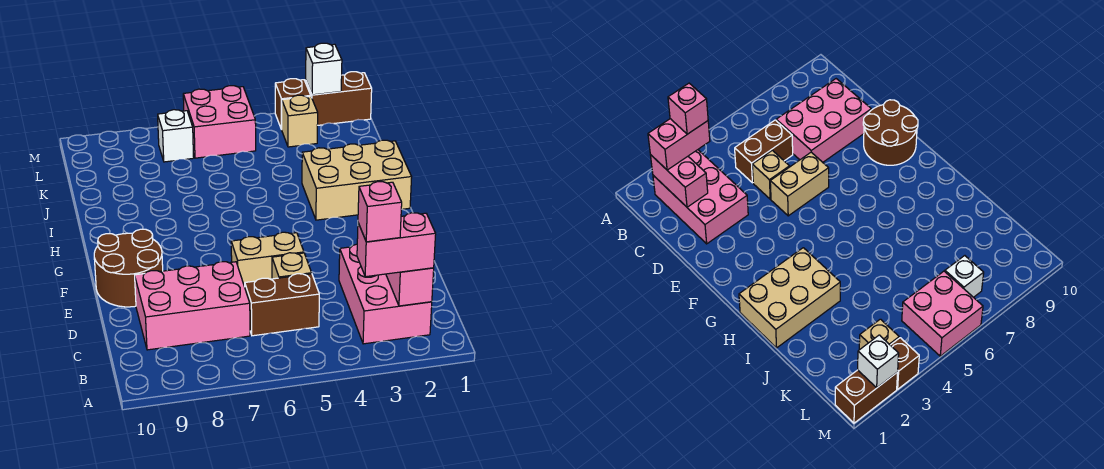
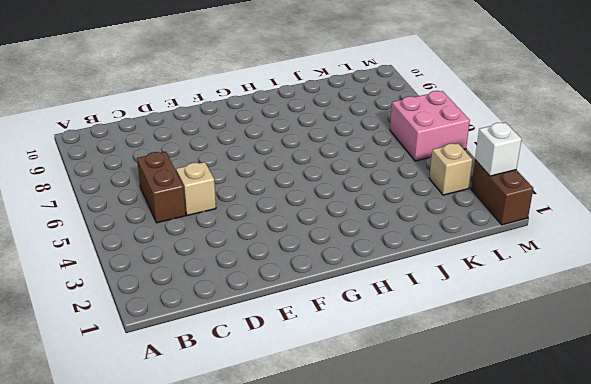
none -> pink brick B2:D3 level 1
none -> pink brick C7:D9 level 1
none -> tan brick E5:E6 level 1

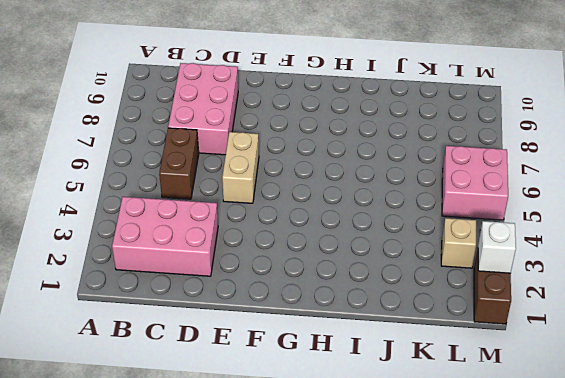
none -> tan brick D5 level 1
none -> brown round brick E9:F10 level 1
none -> tan brick H1:I3 level 1

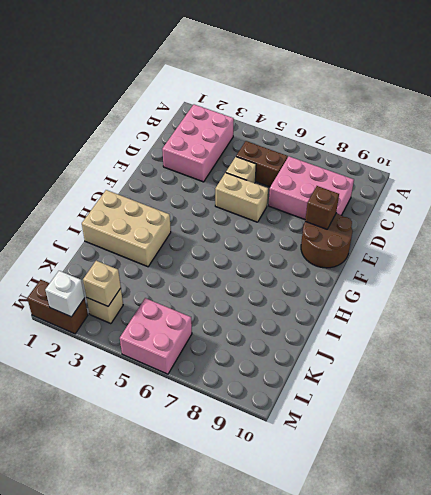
brown brick E9 level 2 -> brown brick M3 level 1
tan brick L3 level 2 -> none
none -> white brick L7 level 1
none -> pink brick B2:C2 level 2
none -> pink brick B2:B3 level 3

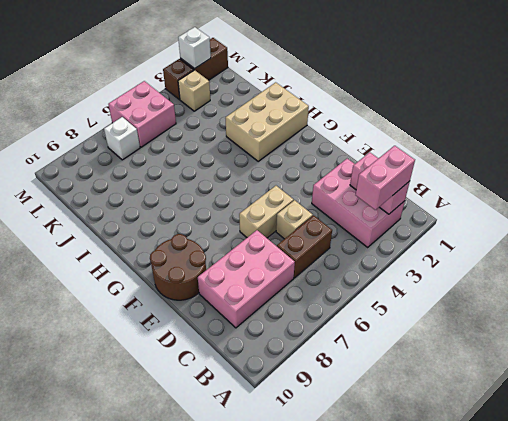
none -> pink brick B3 level 4

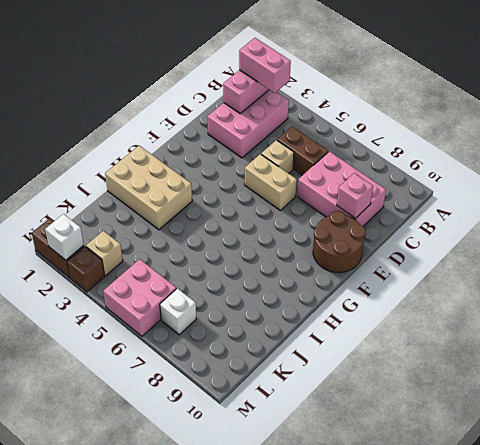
pink brick D9 level 2 -> pink brick B3 level 4

